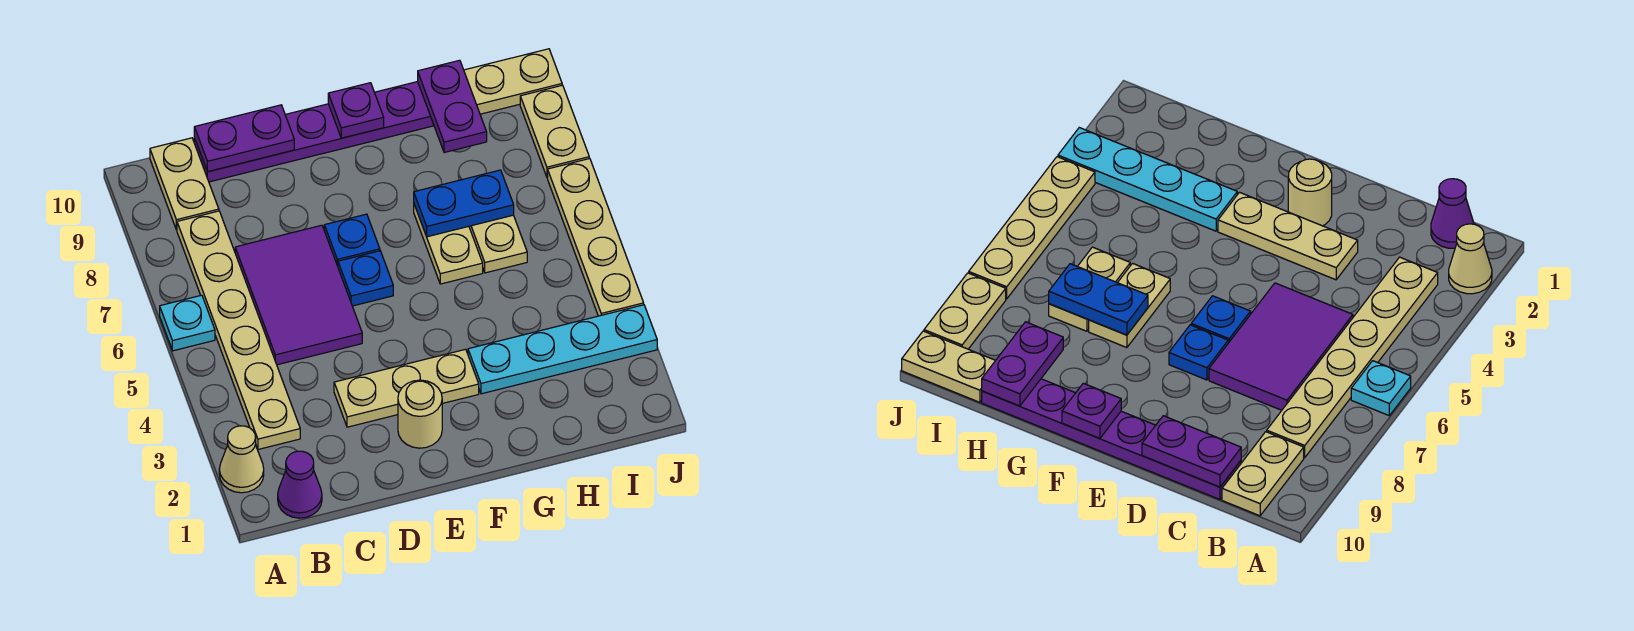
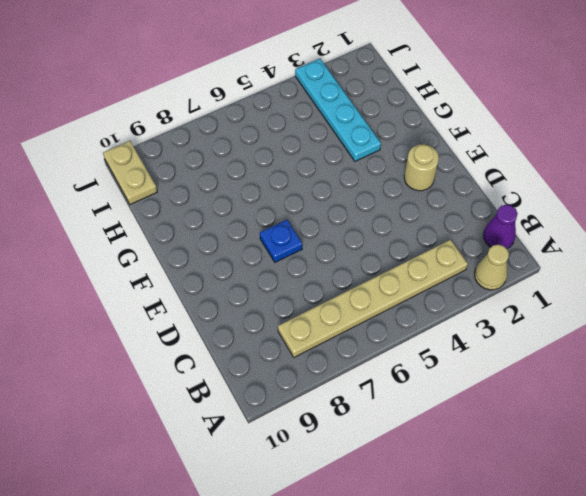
none -> cyan plate A6 level 1
none -> tan plate B9:B10 level 1
none -> purple tile C5:D7 level 1

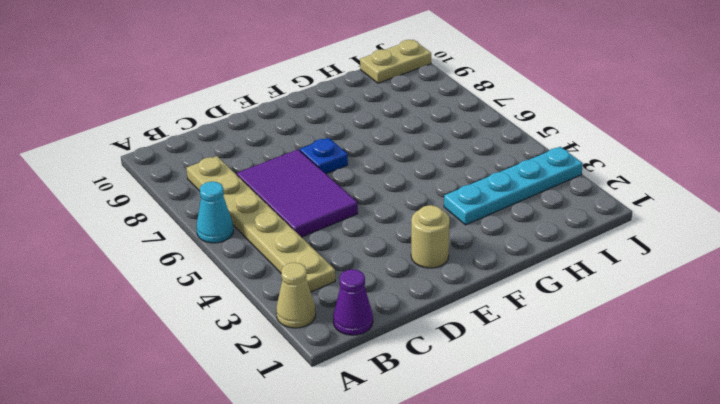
cyan cone A6 level 1 -> cyan plate A6 level 1
none -> tan plate B9:B10 level 1
none -> purple plate C10:H10 level 1
none -> tan plate D3:F3 level 1

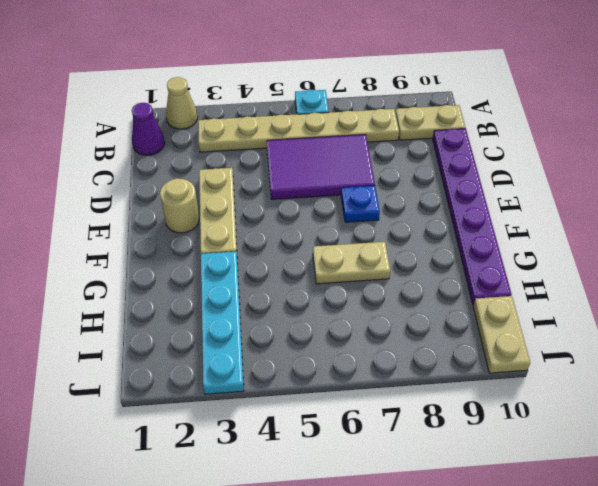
none -> blue plate E6 level 1
none -> tan plate H6:H7 level 1
none -> tan plate J4:J7 level 1

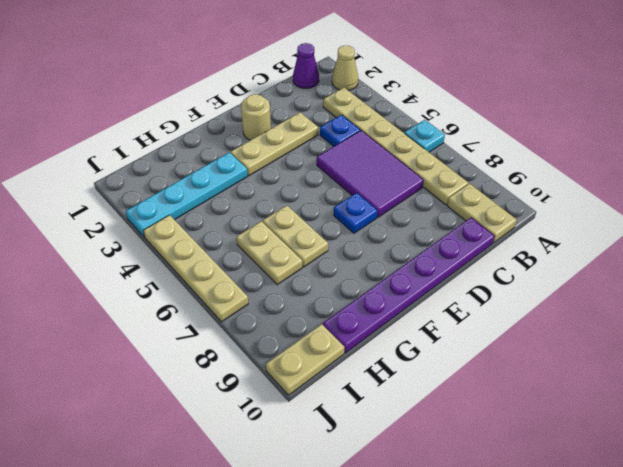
blue plate C4 level 1 -> blue plate E6 level 1
none -> tan plate J8:J9 level 1
none -> purple plate C10:D10 level 2
none -> purple plate F10 level 2

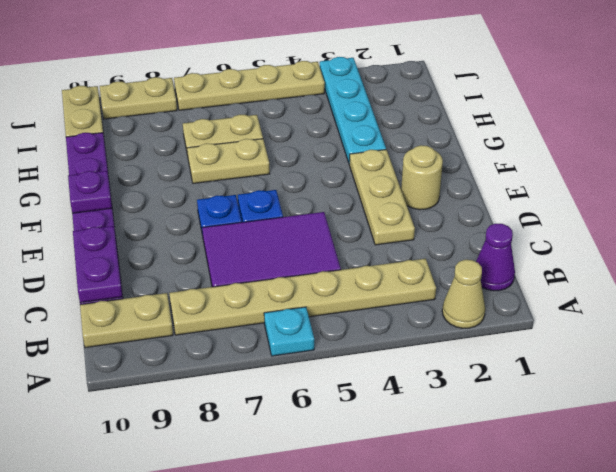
none -> blue plate G7:H7 level 2
none -> purple plate H9:H10 level 2

